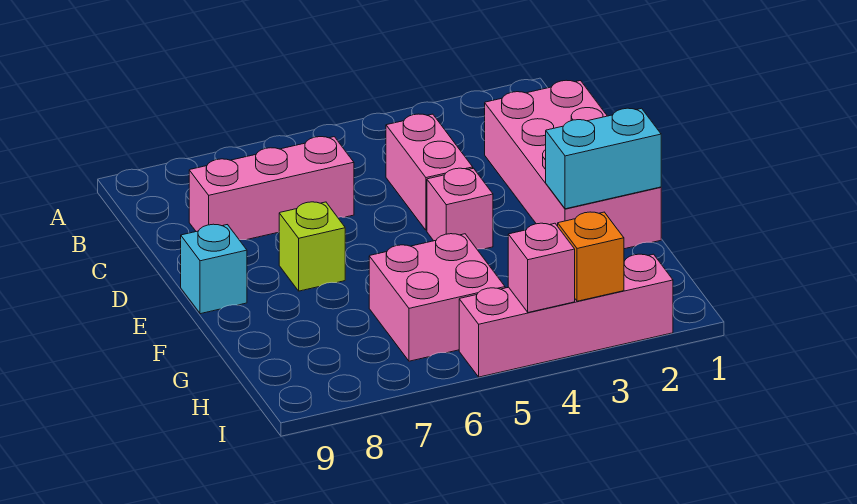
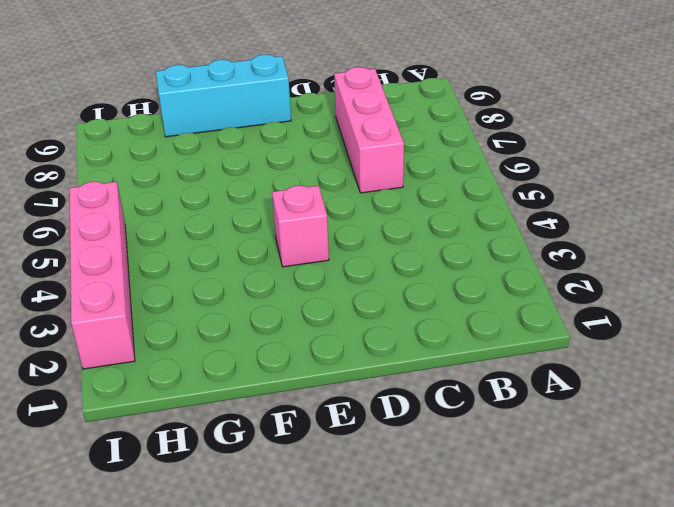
cyan brick E9:G9 level 1 -> cyan brick E9 level 1
none -> pink brick C1:F2 level 1
none -> pink brick C4:D4 level 1

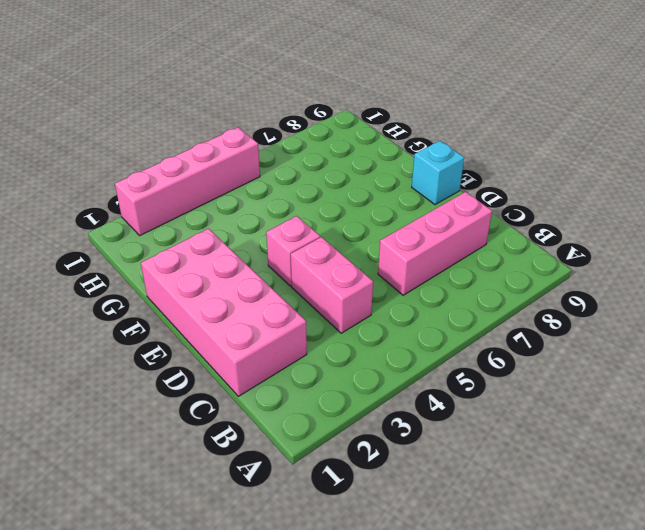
none -> lime brick E7 level 1
none -> pink brick G5:H6 level 1

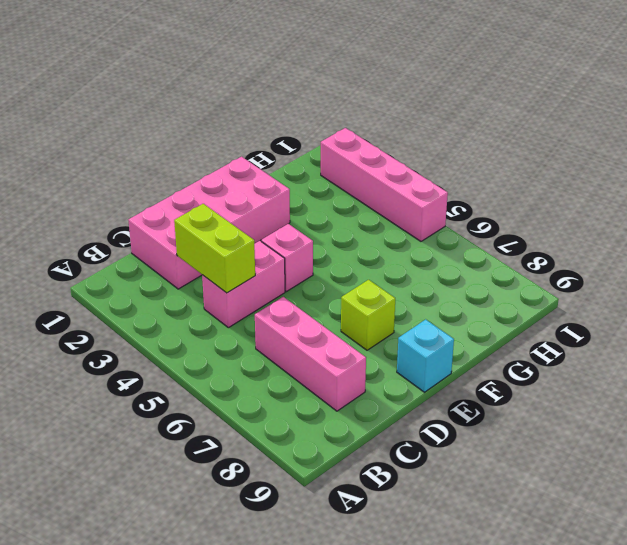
lime brick C3:C4 level 2 -> none
none -> pink brick G5:H6 level 1
none -> cyan brick F1:F2 level 2

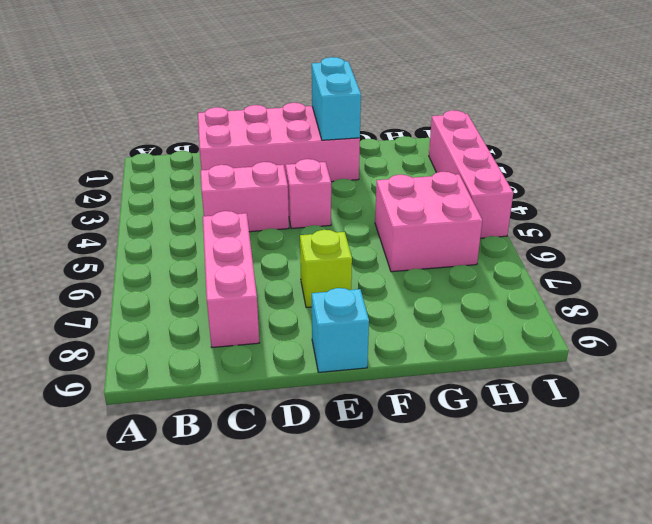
none -> orange brick I3 level 2
none -> pink brick I4 level 2

